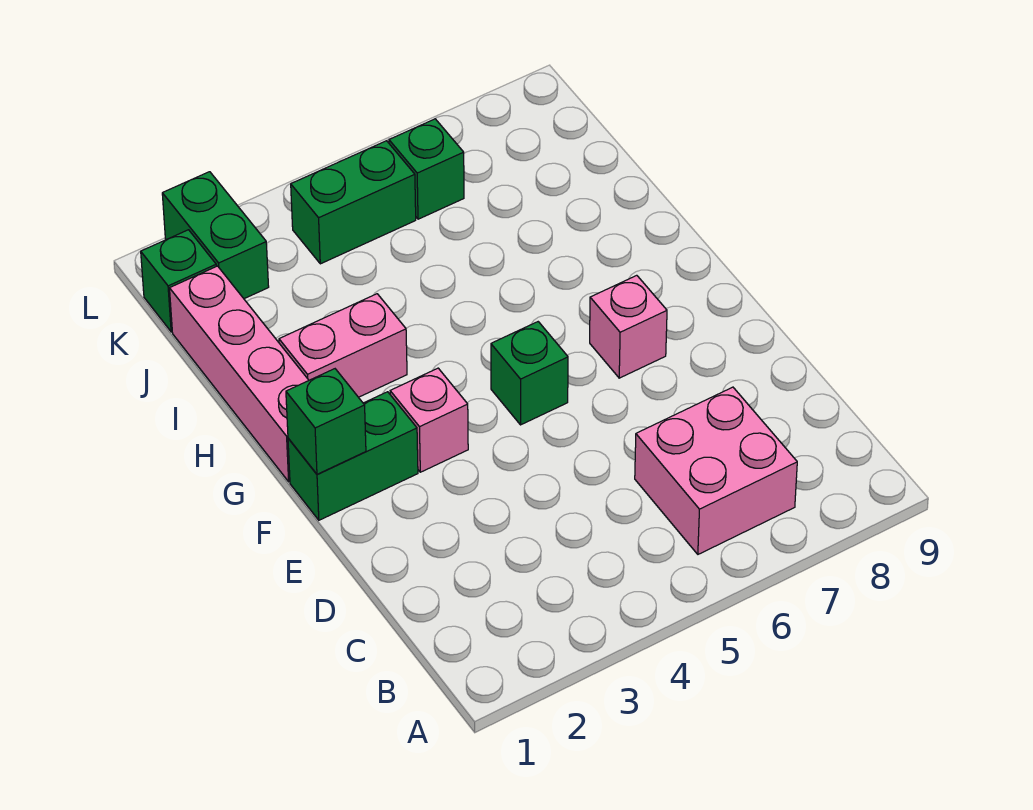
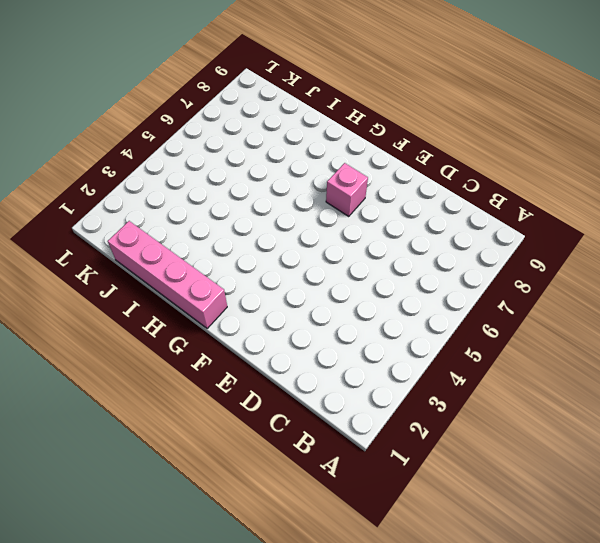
none -> pink brick B6:C7 level 1
none -> green brick F1:F2 level 1
none -> pink brick F3 level 1

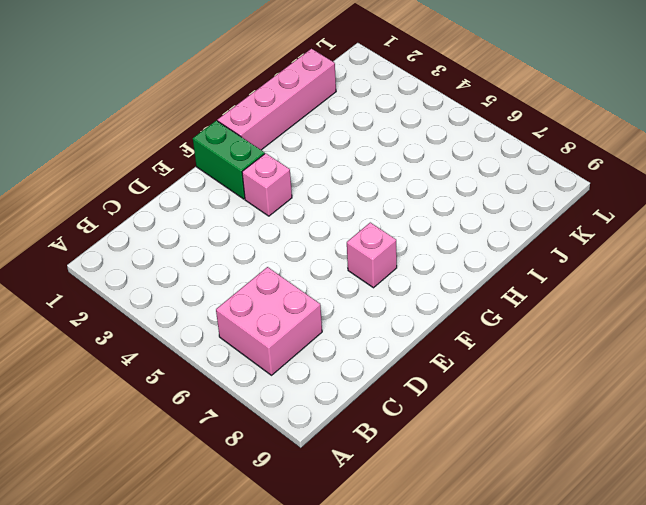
none -> green brick F5 level 1
none -> pink brick H2:H3 level 1
none -> green brick K1 level 1

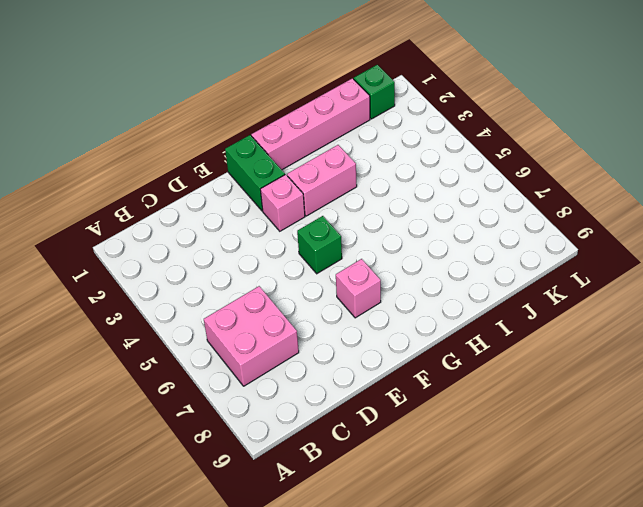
pink brick G3:H3 level 1 -> pink brick H2:H3 level 1
none -> green brick K2:L2 level 1
none -> green brick K4:K5 level 1
none -> green brick K6 level 1

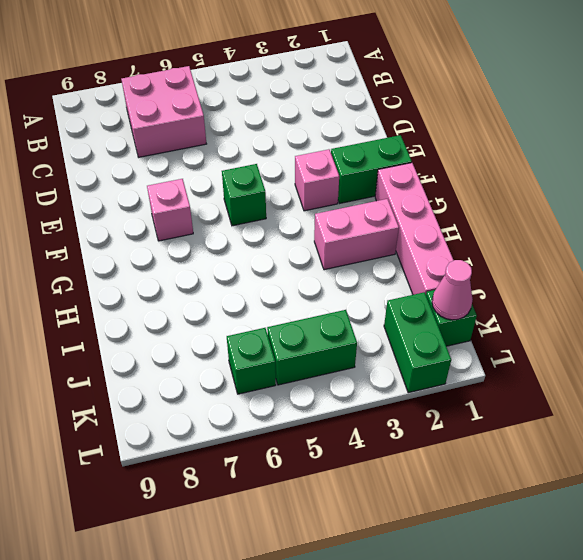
pink cone K1 level 2 -> none
none -> green brick F1 level 2

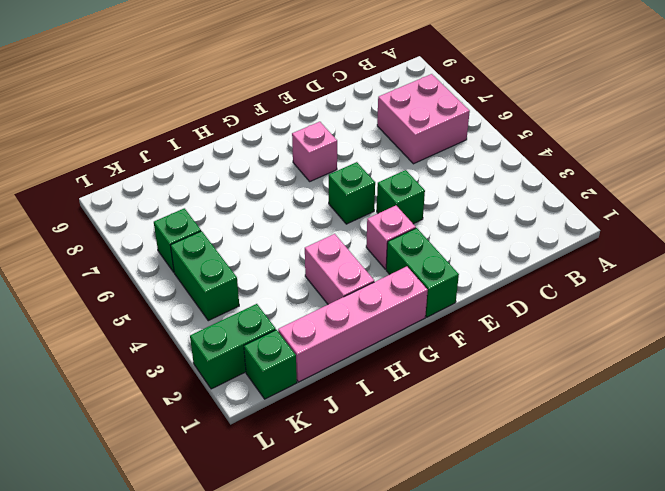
green brick E4 level 1 -> green brick F1 level 2

